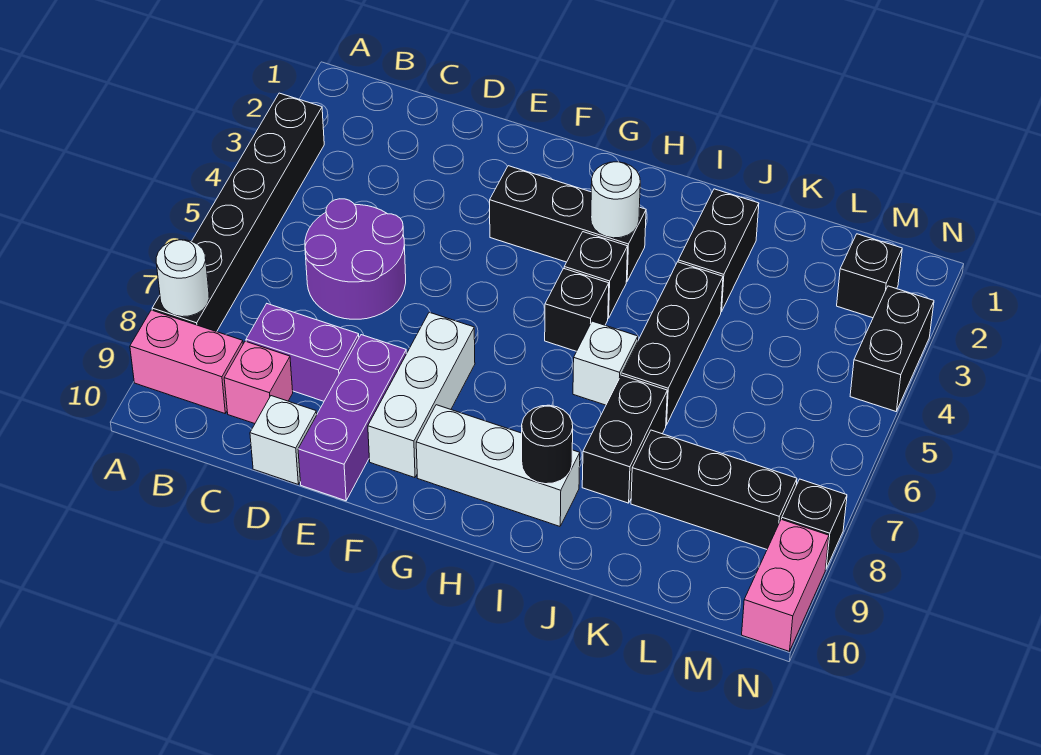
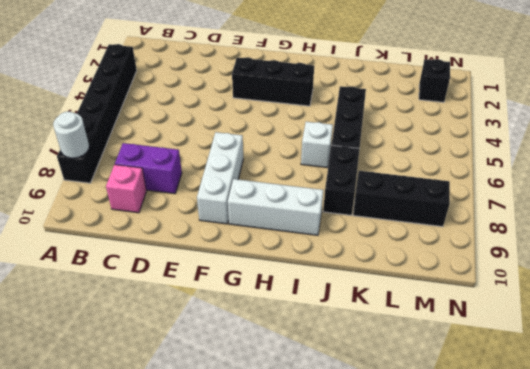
none -> pink brick A9:B9 level 1
none -> purple round brick C5:D6 level 1
none -> white brick D10 level 1

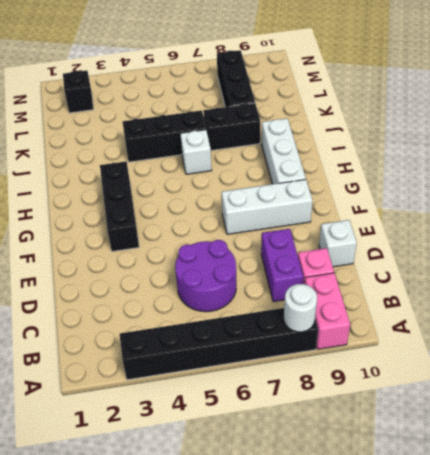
none -> purple brick E8:E10 level 1
none -> black brick H4 level 1
none -> black brick H5 level 1

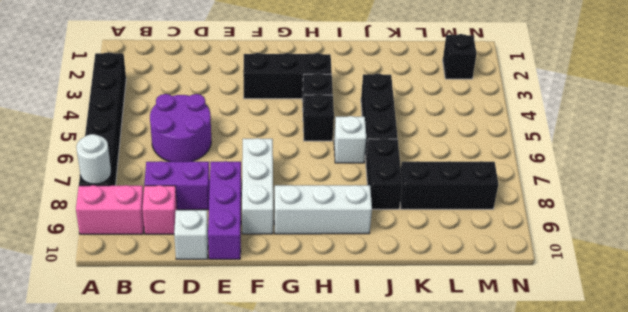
none -> black brick J2:J3 level 1
none -> black brick N3:N4 level 1
none -> black brick N8 level 1

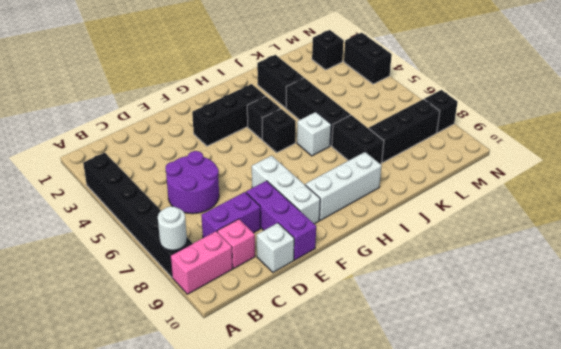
none -> pink brick N9:N10 level 1
none -> white round brick H3 level 2
none -> black round brick I9 level 2

